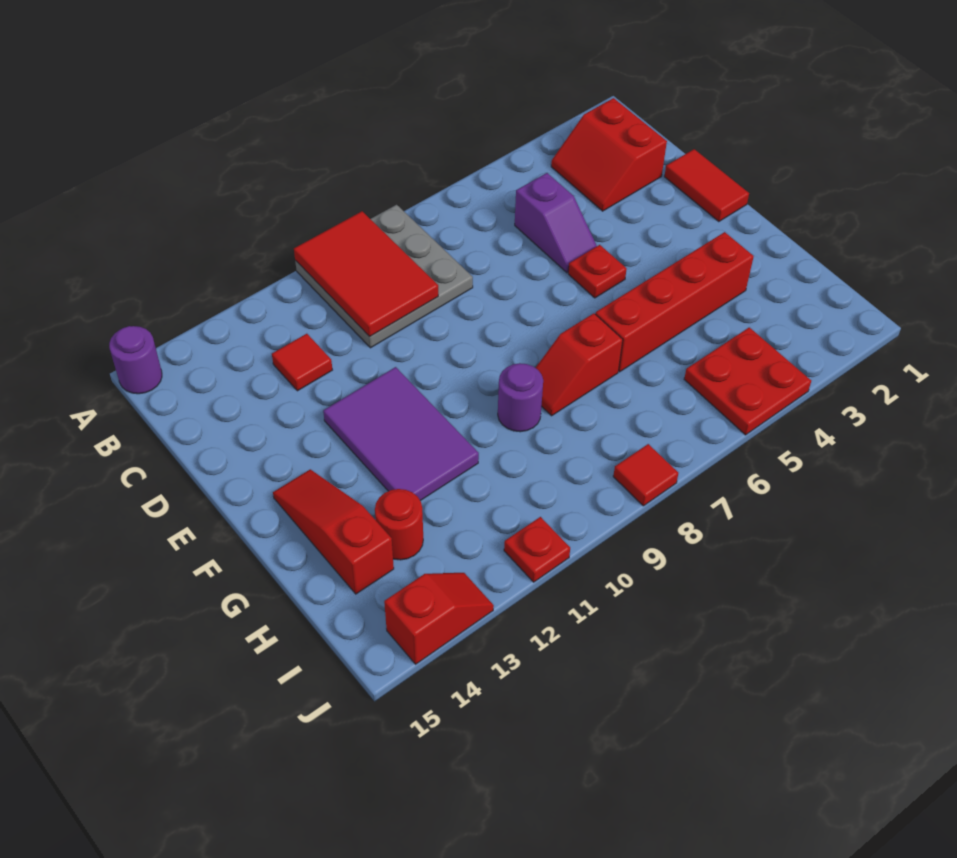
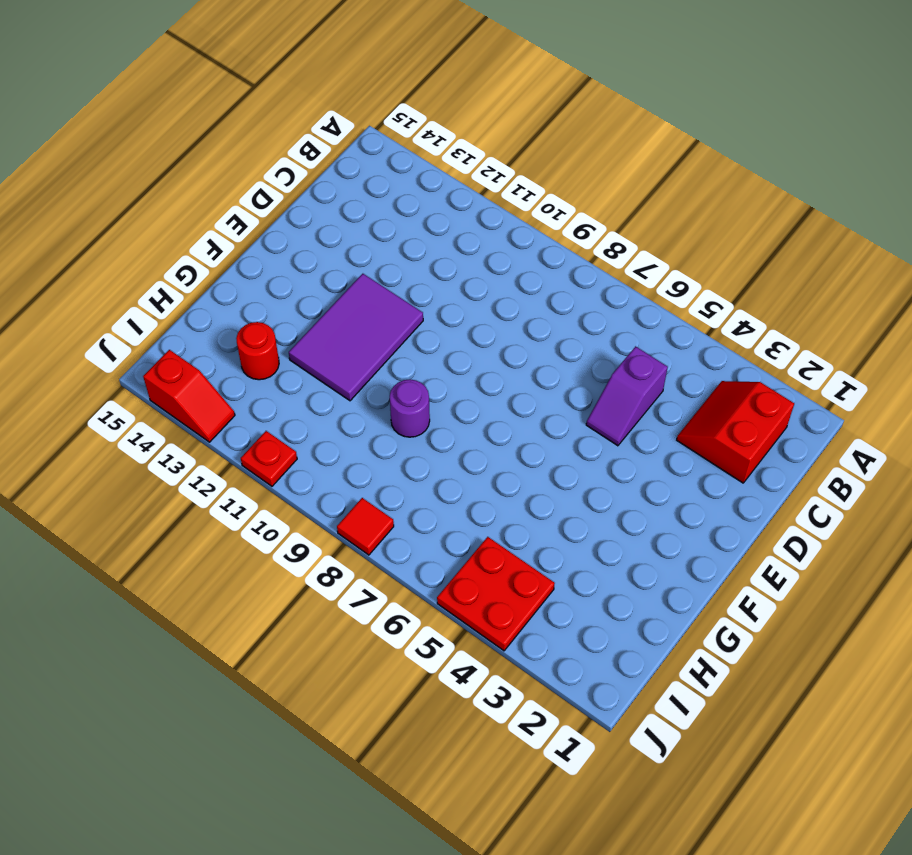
none -> grey plate A8:C10 level 1
none -> purple round brick A15 level 1
none -> red tile C12 level 1

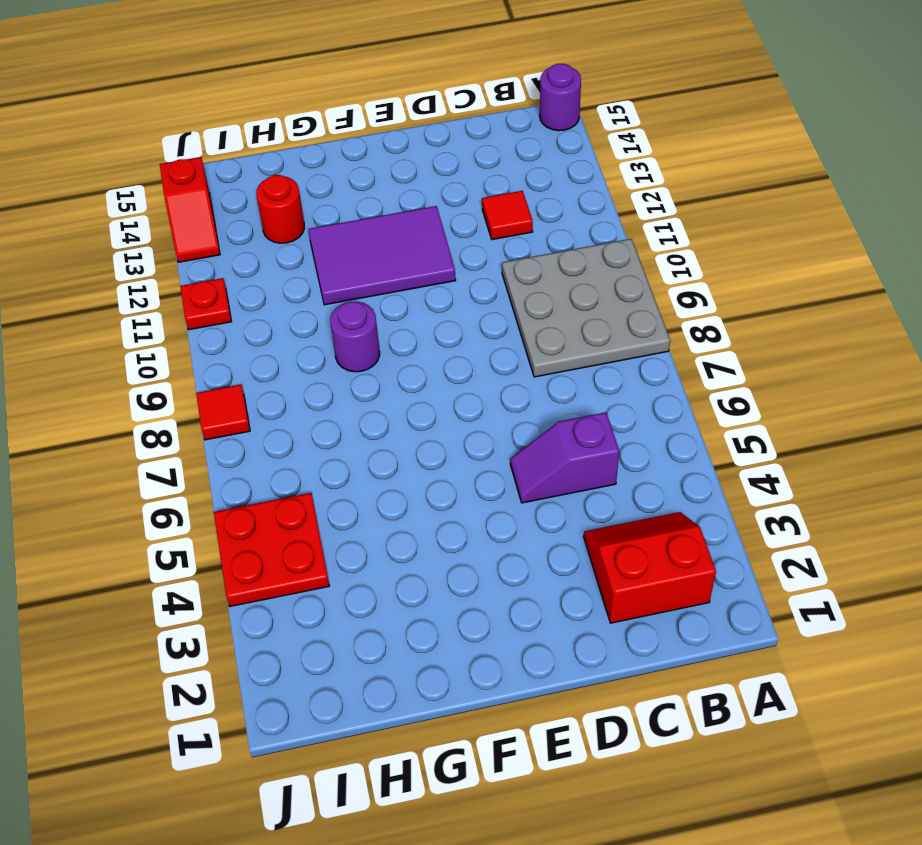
none -> red tile D1:E1 level 1
none -> red plate E5 level 1
none -> red slope F14:H14 level 1 top H

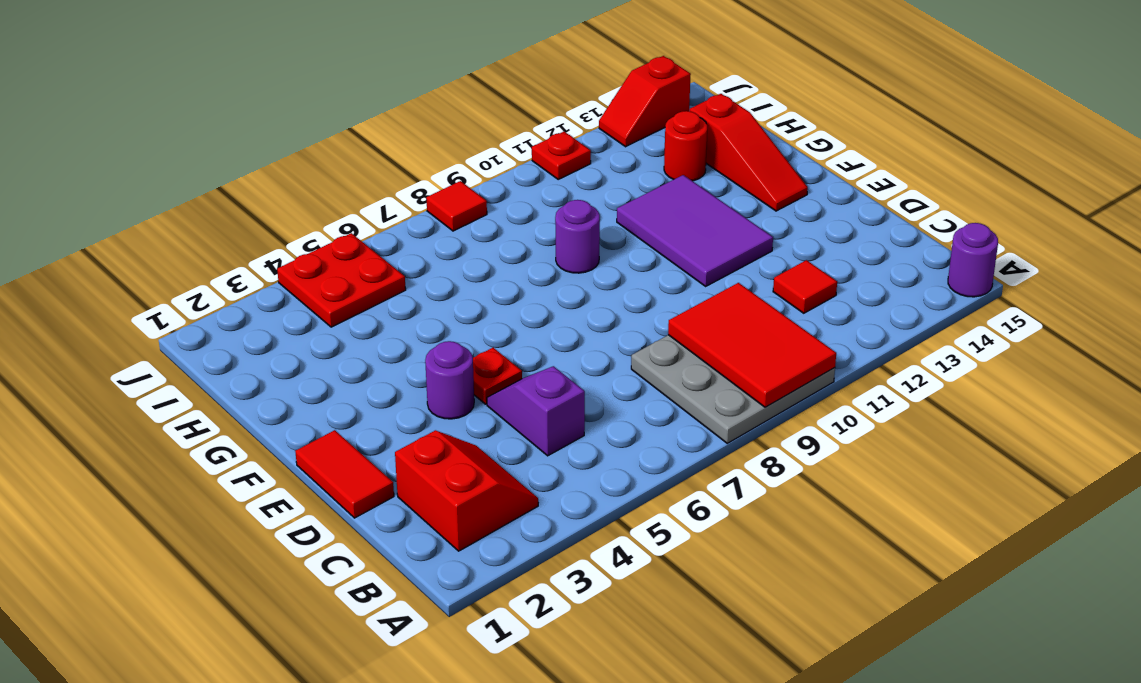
purple round brick E4 level 1 -> none
none -> red brick G3:G6 level 1
none -> red slope G7:G8 level 1 top 7

